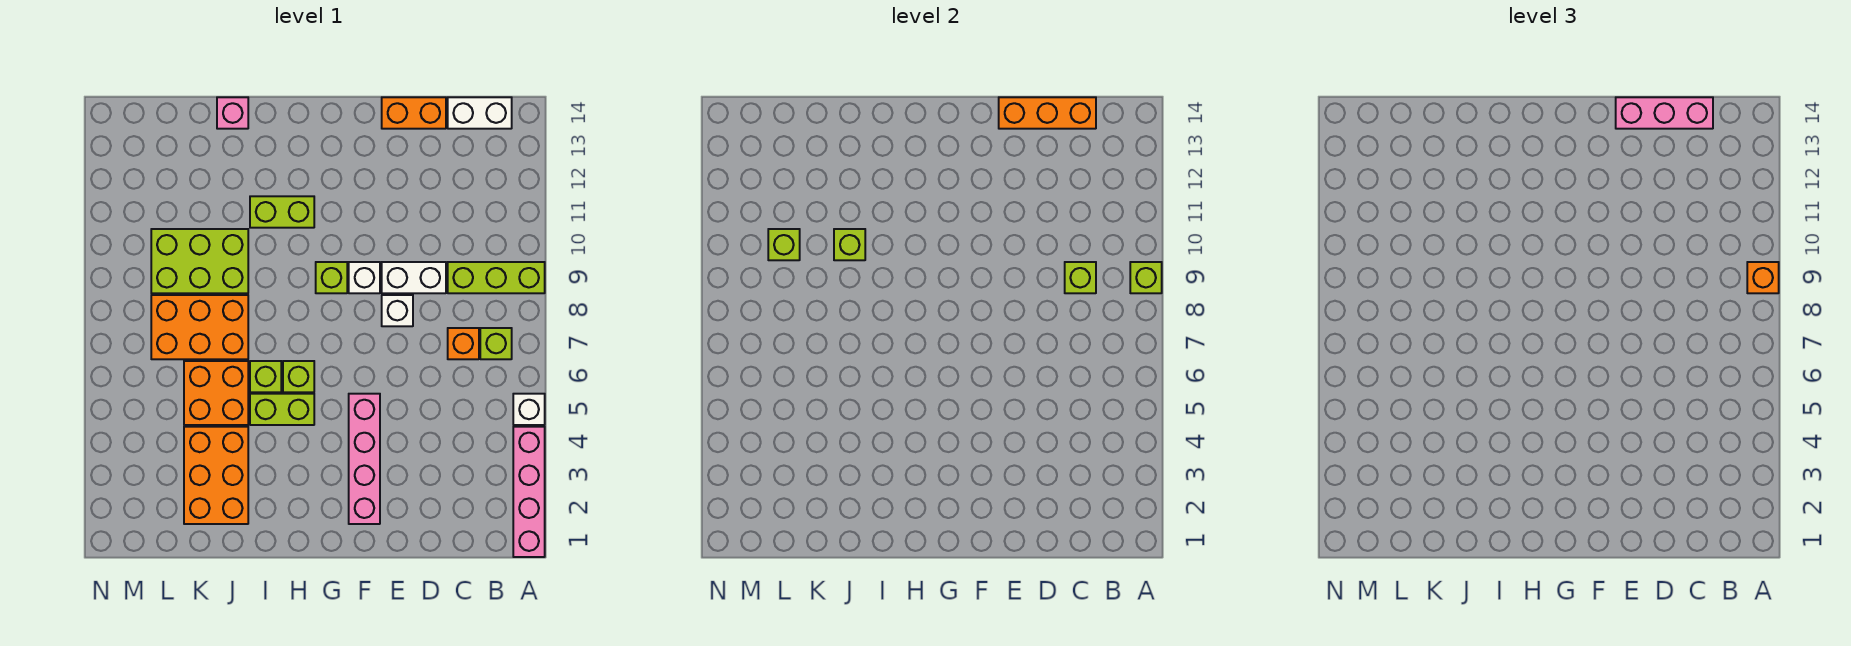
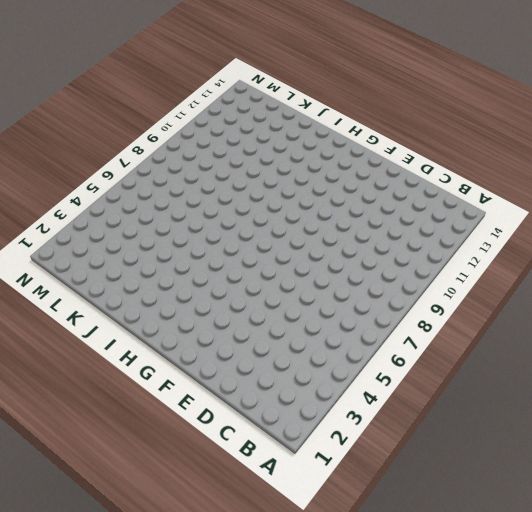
none -> pink brick A1:A4 level 1
none -> white brick A5 level 1
none -> lime brick A9:C9 level 1

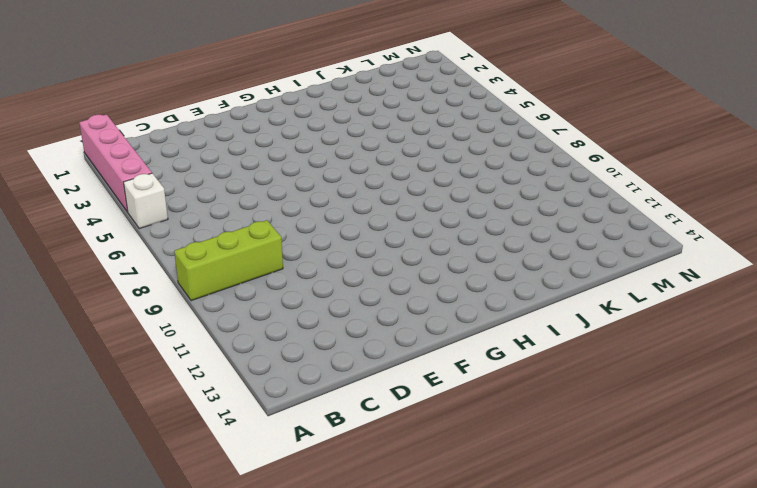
none -> lime brick B7 level 1
none -> white brick B14:C14 level 1
none -> orange brick C7 level 1

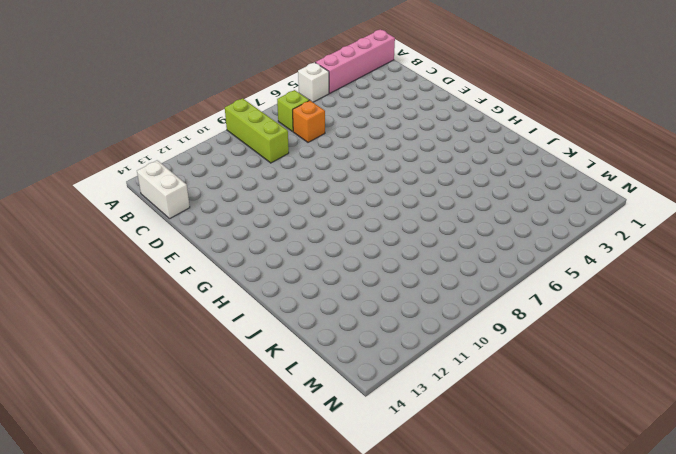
none -> white brick D9:E9 level 1
none -> orange brick D14:E14 level 1
none -> white brick E8 level 1

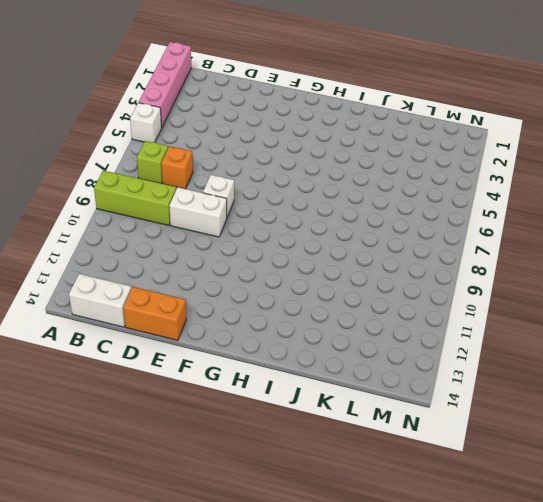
none -> pink brick F2:F5 level 1
none -> white brick F9 level 1
none -> lime brick G9 level 1

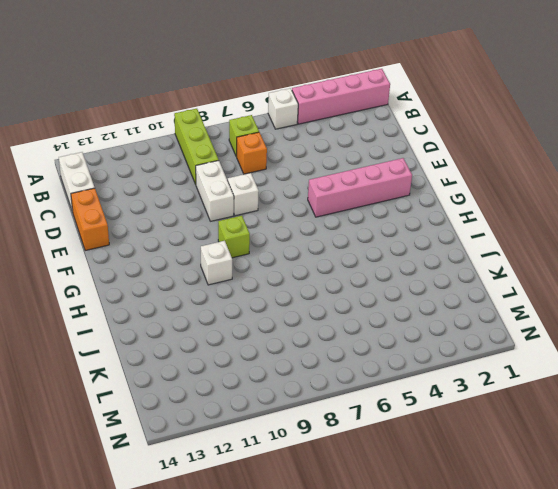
white brick H10 level 1 -> white brick F9 level 1
none -> lime brick H5:I5 level 1
none -> lime brick H6 level 1
none -> lime brick H11:I11 level 1

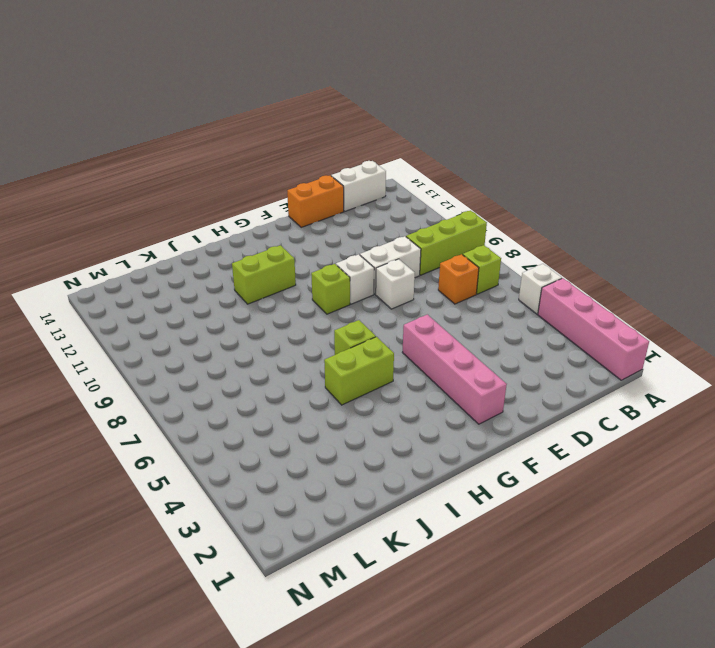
none -> lime brick I6 level 1
none -> orange brick J2:K4 level 1
none -> orange brick J5:K6 level 1

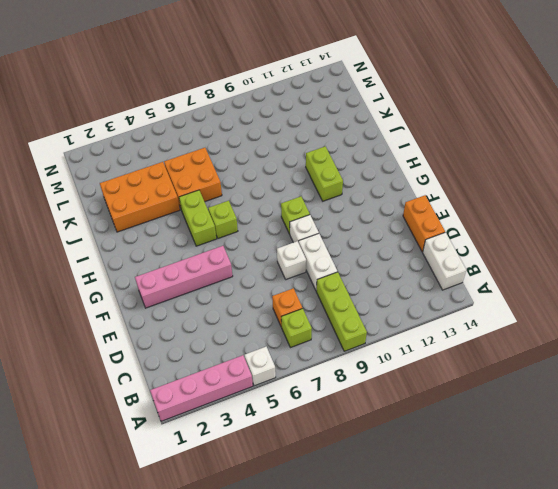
none -> lime brick I6 level 1
none -> orange brick J7:L8 level 1
none -> lime brick J9:L10 level 1

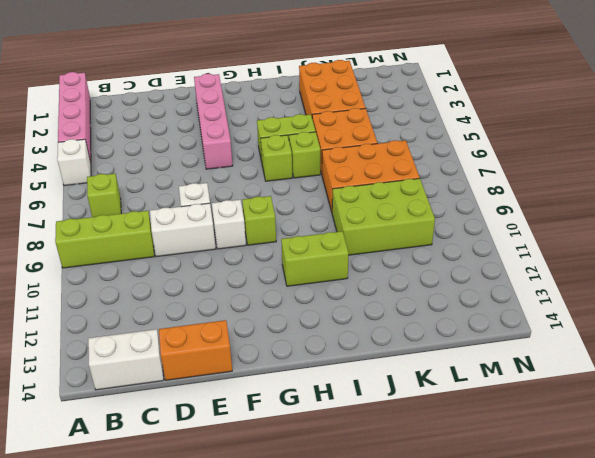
none -> orange brick C7 level 1
none -> pink brick J14 level 1
none -> lime brick A9 level 2

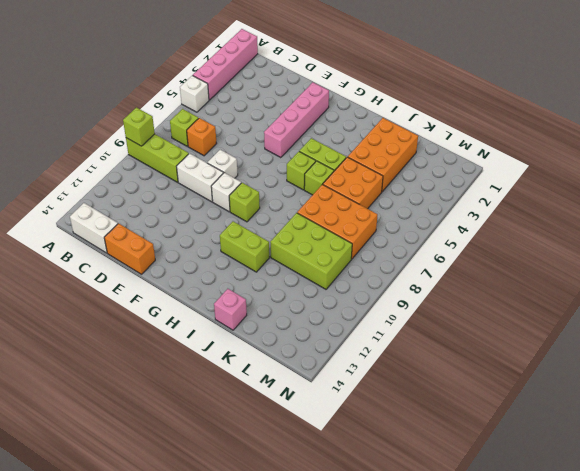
none -> lime brick C9 level 2
none -> orange brick C14:E14 level 2
none -> lime brick J10 level 2

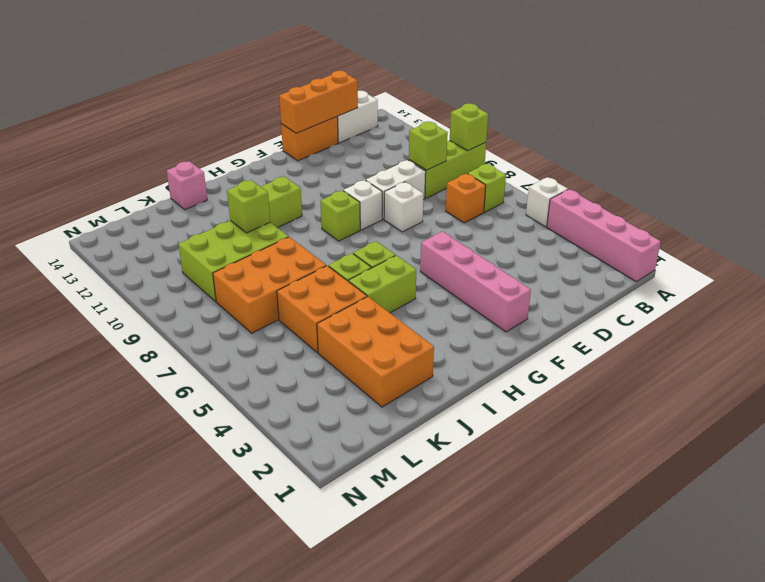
none -> lime brick L10 level 2
none -> orange brick A9 level 3
none -> pink brick C14:E14 level 3

